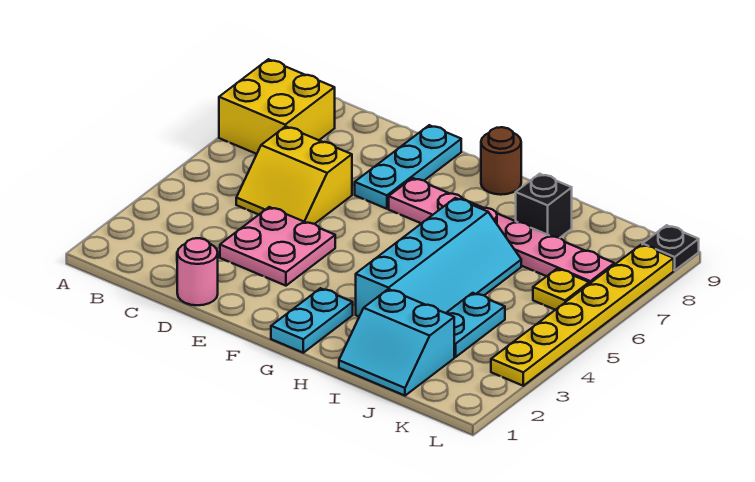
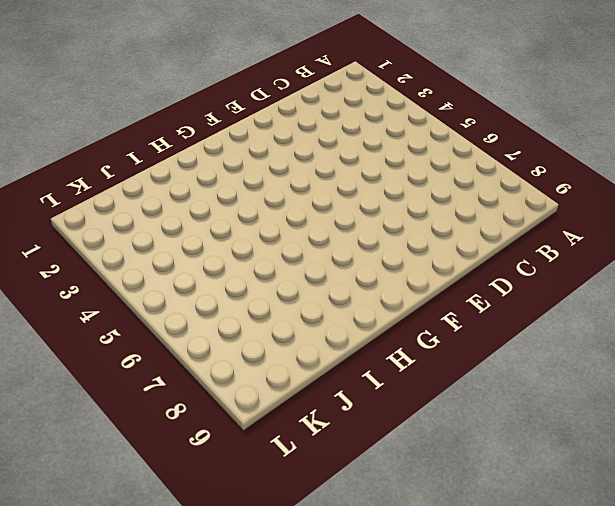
none -> yellow brick A7:B8 level 1
none -> yellow slope C5:D6 level 1 top 6
none -> pink round brick D1 level 1

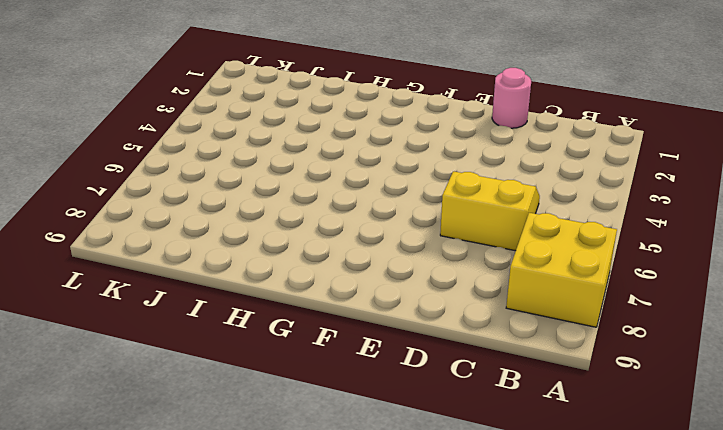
none -> pink plate D3:E4 level 1
none -> cyan plate E7:E9 level 1
none -> pink plate F7:K7 level 1

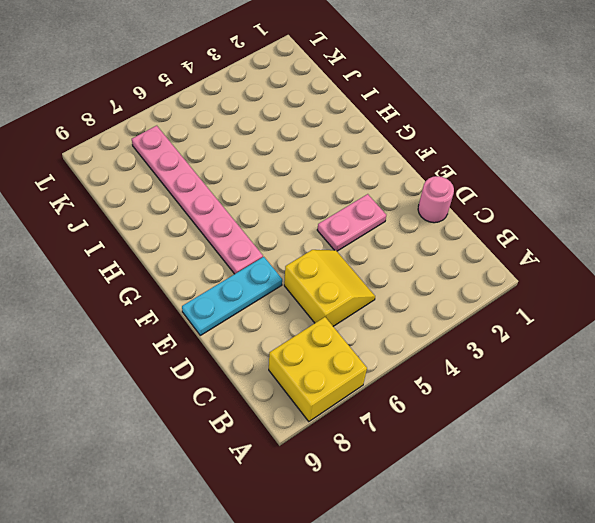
pink plate E3:E4 level 1 -> pink plate D3:E4 level 1
none -> cyan plate G1:G2 level 1
none -> brown round brick G9 level 1
none -> cyan slope H3:I6 level 1 top H

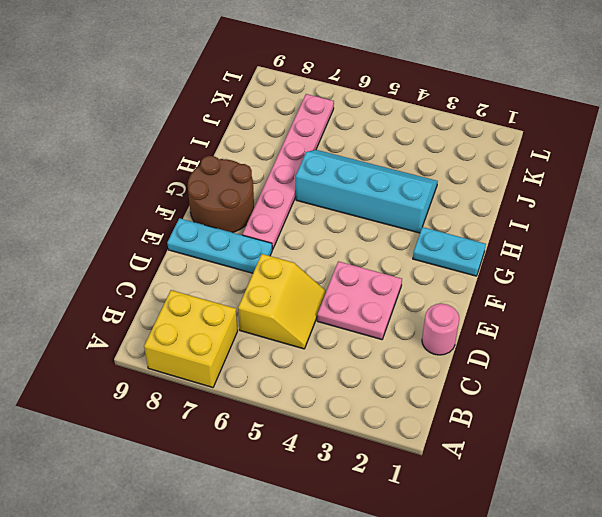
brown round brick F8:G9 level 1 -> brown round brick G9 level 1
none -> cyan slope I1:J2 level 1 top 2
none -> black brick I8 level 1
none -> cyan plate J3:J4 level 1

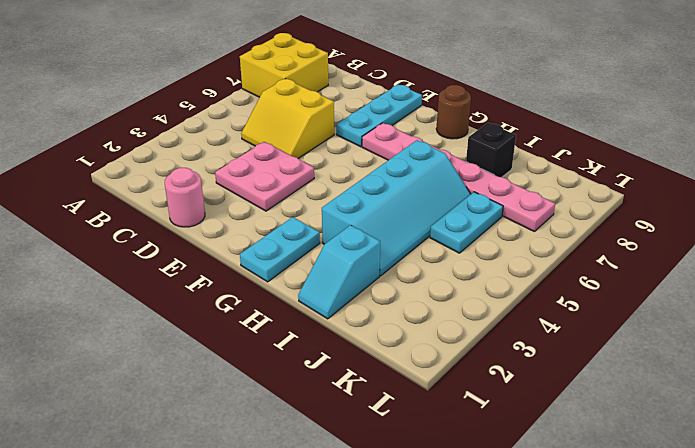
cyan slope I1:I2 level 1 top 2 -> cyan slope I1:J2 level 1 top 2
cyan plate J5:J6 level 1 -> cyan plate J3:J4 level 1
none -> yellow plate K6 level 1
none -> yellow plate L3:L8 level 1
none -> black plate L9 level 1

